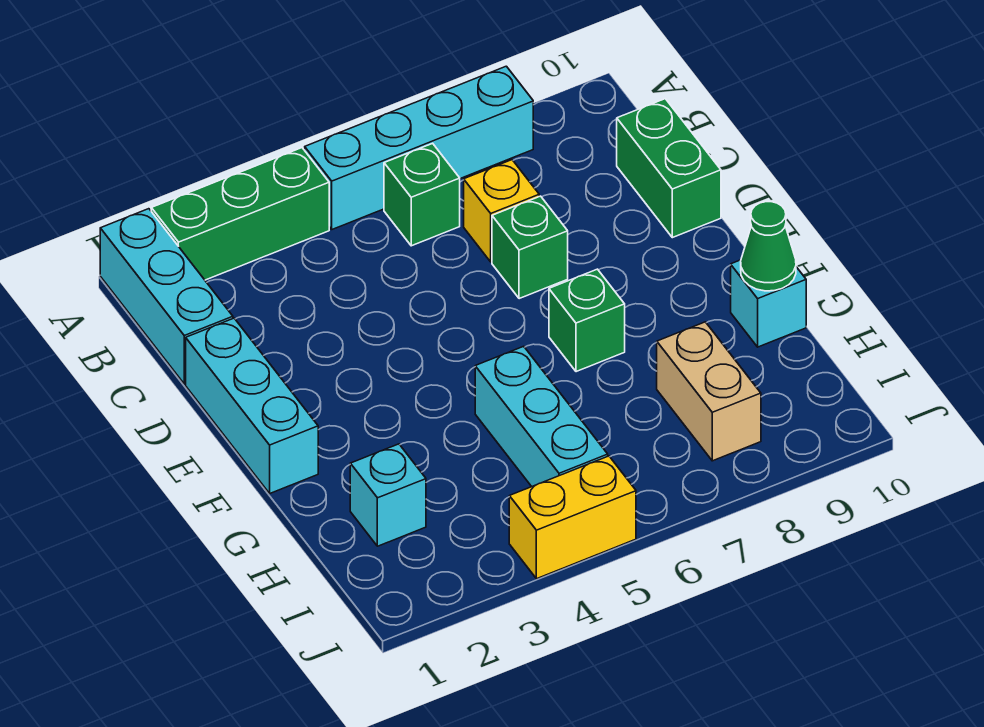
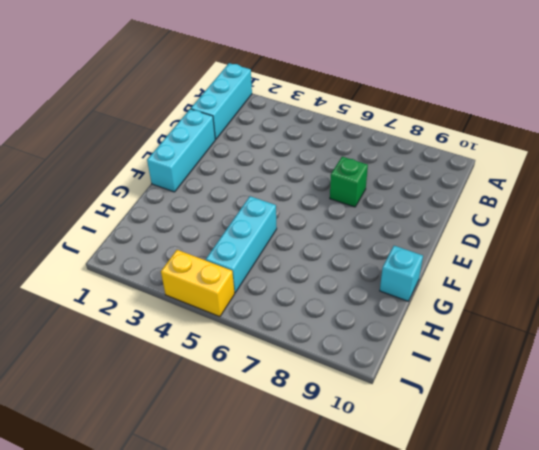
none -> green brick A2:A4 level 1
none -> cyan brick A5:A8 level 1
none -> green brick B6 level 1

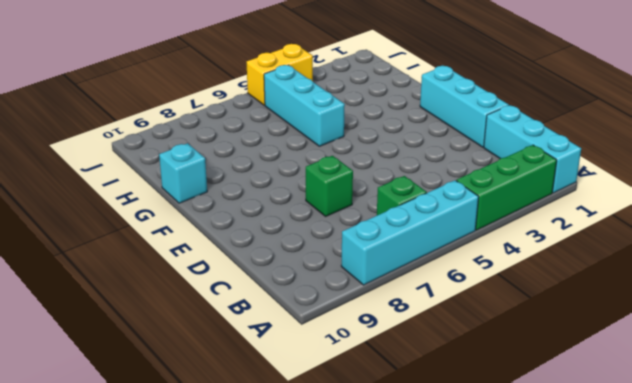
none -> yellow brick C7 level 1
none -> green brick C10:D10 level 1
none -> green brick F7 level 1

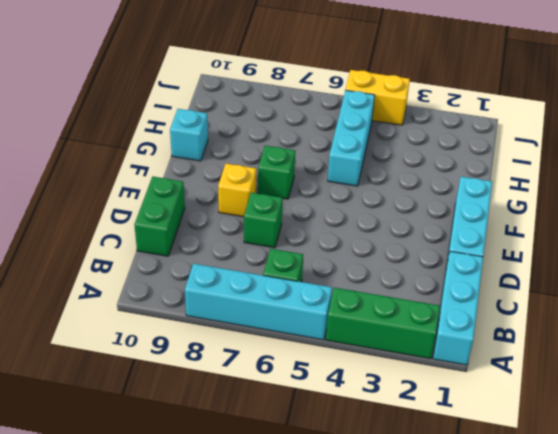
yellow brick E8 level 1 -> yellow brick C7 level 1
none -> cyan brick H2 level 1
none -> tan brick H8:I8 level 1
none -> green cone G10 level 2

